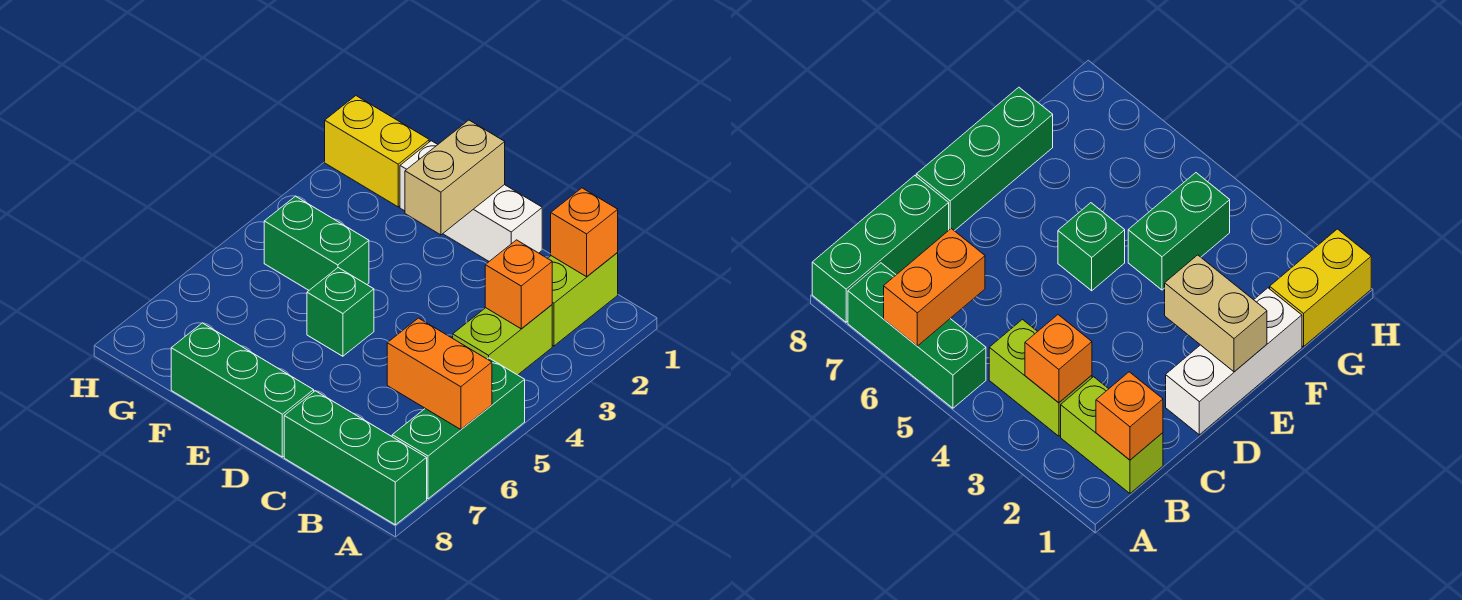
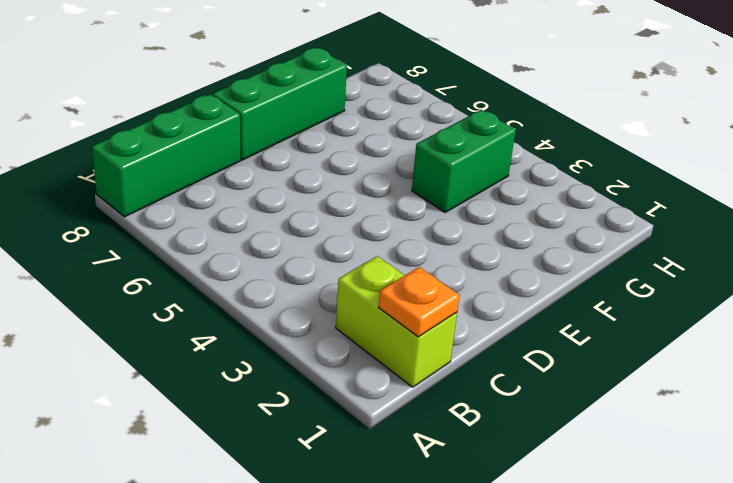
orange plate B1 level 2 -> orange brick B1 level 2
none -> green brick A5:A7 level 1
none -> lime brick B3:B4 level 1
none -> white brick D1:F1 level 1

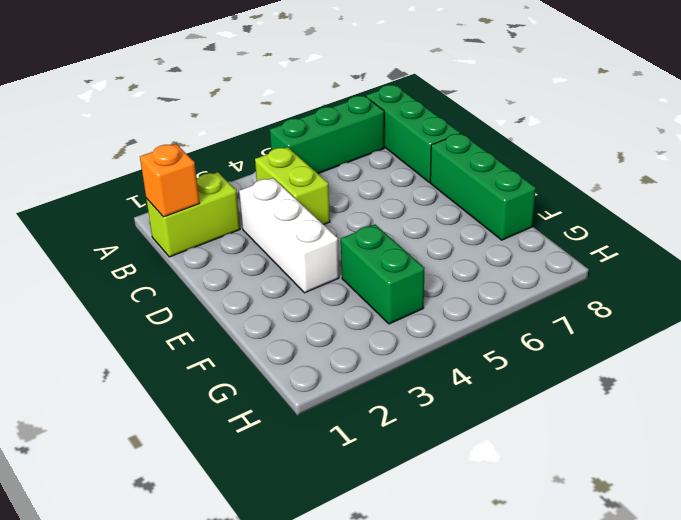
lime brick B4:C4 level 1 -> lime brick B3:B4 level 1
white brick C3:E3 level 1 -> white brick D1:F1 level 1
none -> green brick E5 level 1
none -> yellow brick G1:H1 level 1
none -> orange brick A6:B6 level 2

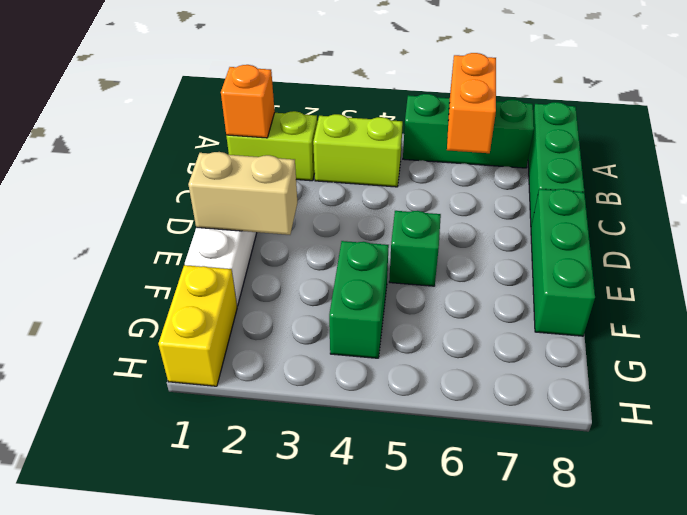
none -> orange brick B3 level 2

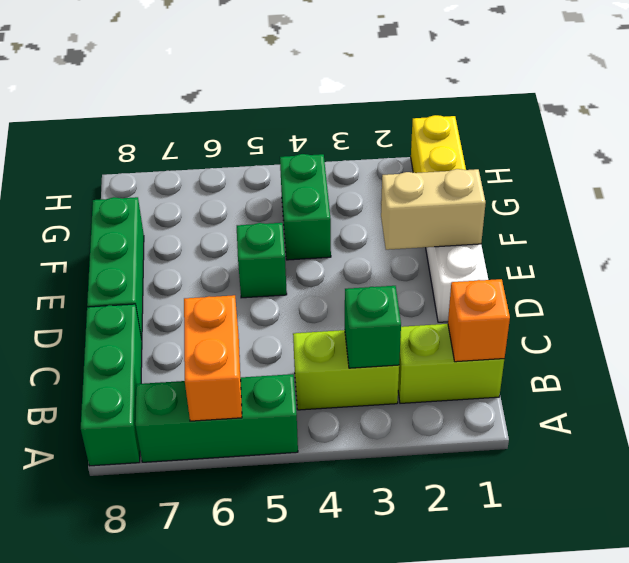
green brick B3 level 2 -> orange brick B3 level 2

